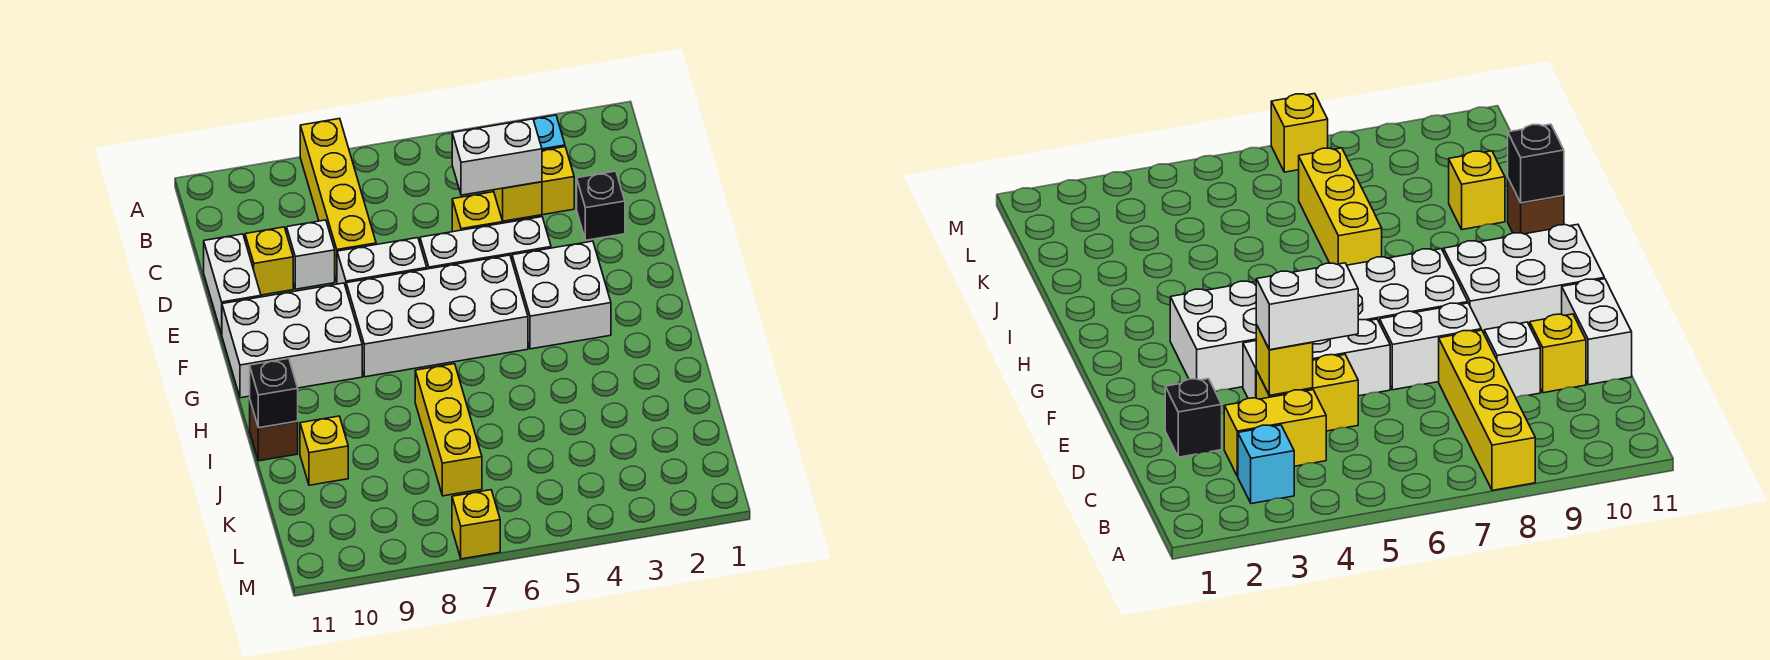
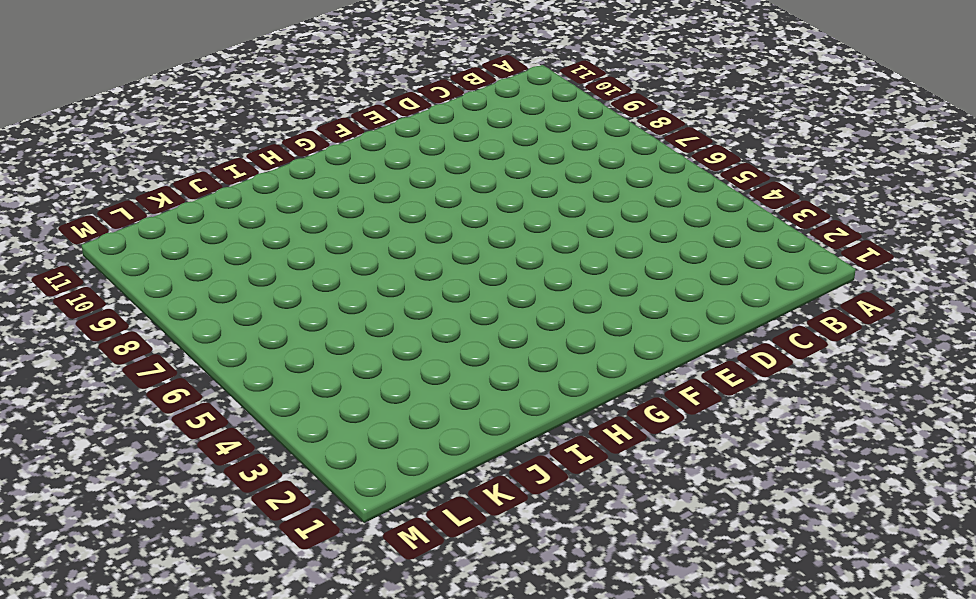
none -> yellow brick A8:D8 level 1
none -> cyan brick B3 level 1
none -> yellow brick C3:C4 level 1

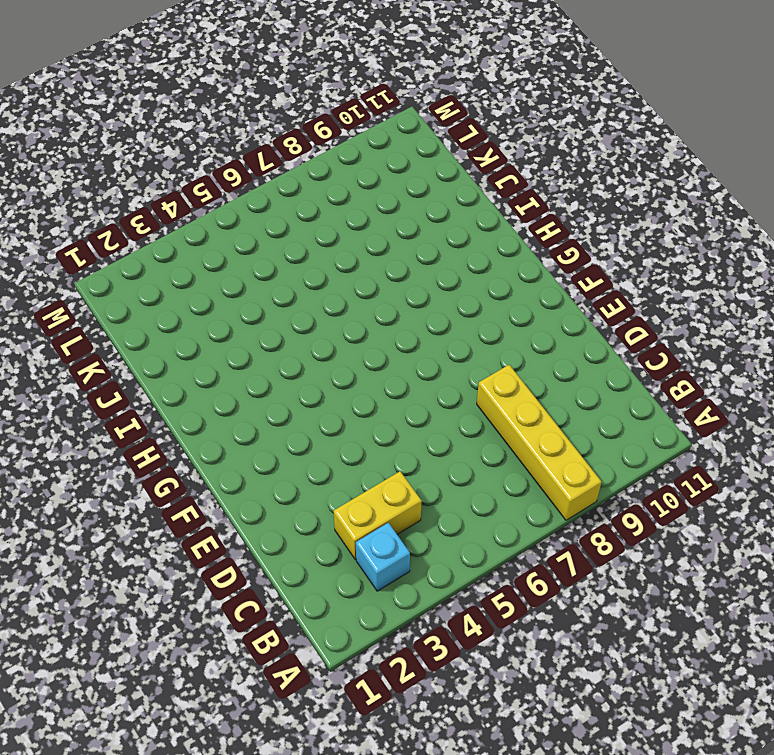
none -> black brick D2 level 1
none -> yellow brick D4:D5 level 1
none -> white brick D9 level 1

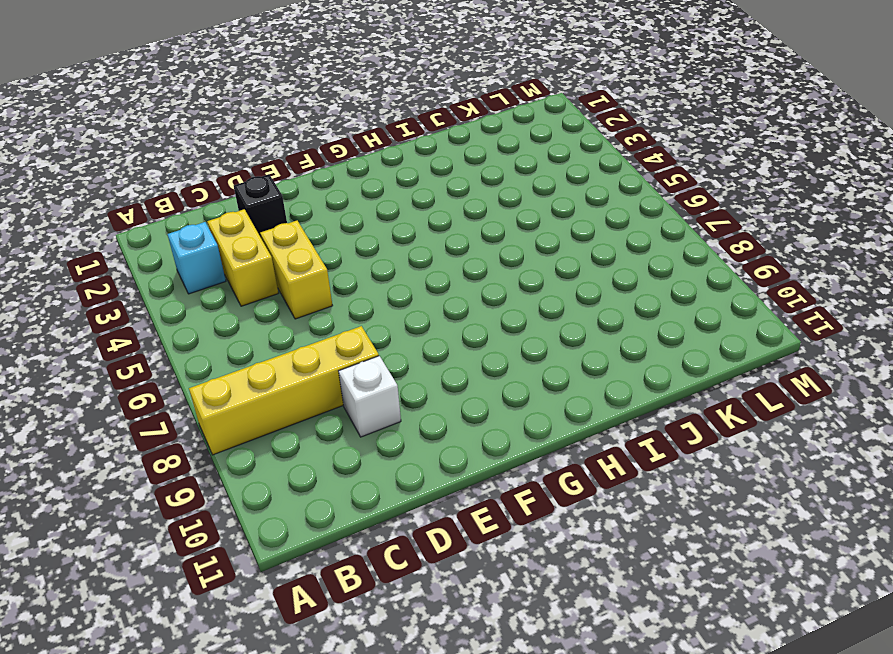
none -> yellow brick D10 level 1
none -> white brick D11:E11 level 1
none -> white brick E4:E6 level 1

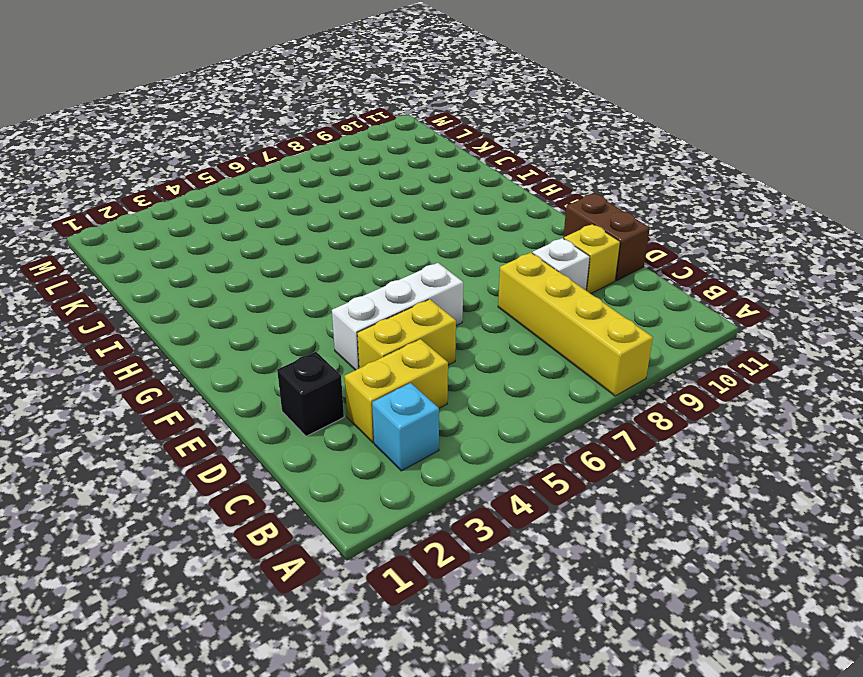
brown brick D11:E11 level 1 -> white brick D11:E11 level 1
none -> white brick E7:E8 level 1
none -> white brick F3:G4 level 1
none -> white brick F5:G8 level 1

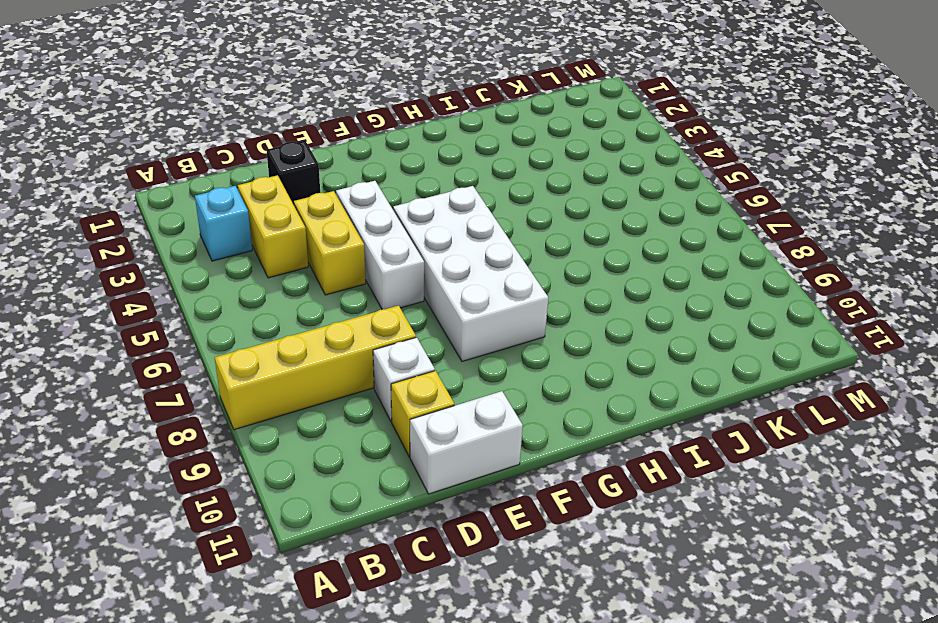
none -> white brick E7:E8 level 1
none -> white brick F3:G4 level 1
none -> white brick F9:G11 level 1

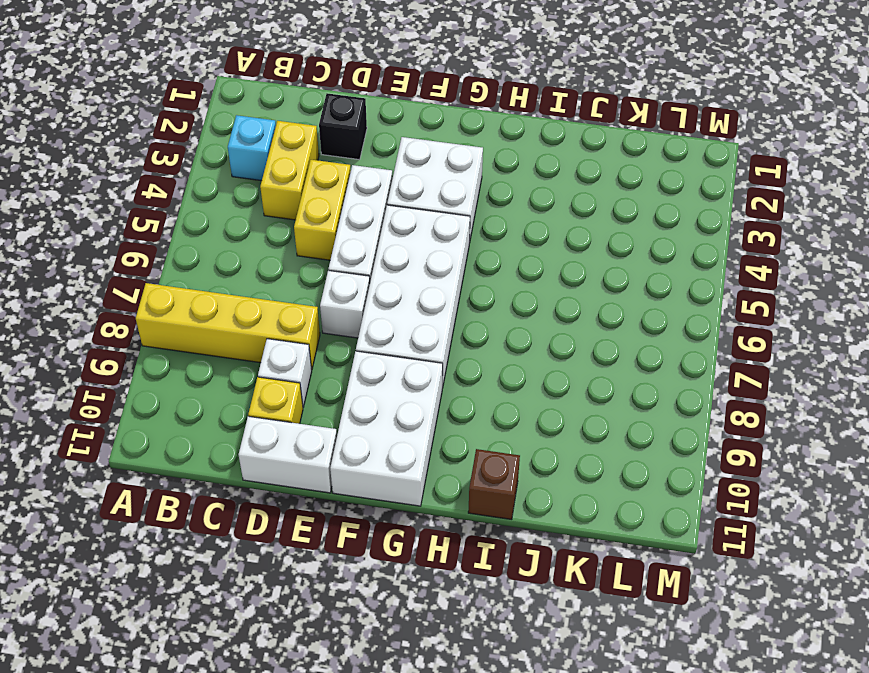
white brick E7 level 1 -> white brick E7:E8 level 1
none -> yellow brick I7:K7 level 1
none -> yellow brick J10 level 1
none -> yellow brick M7 level 1

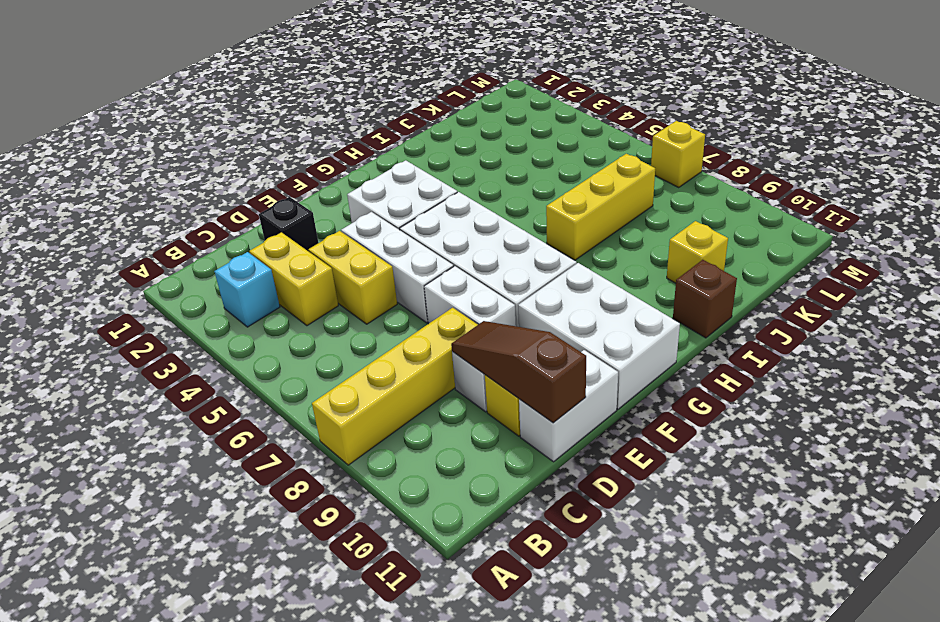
brown slope D9:D11 level 2 top 11 -> none
none -> yellow brick D4 level 2
none -> black brick I11 level 2
none -> white brick D4:D5 level 3

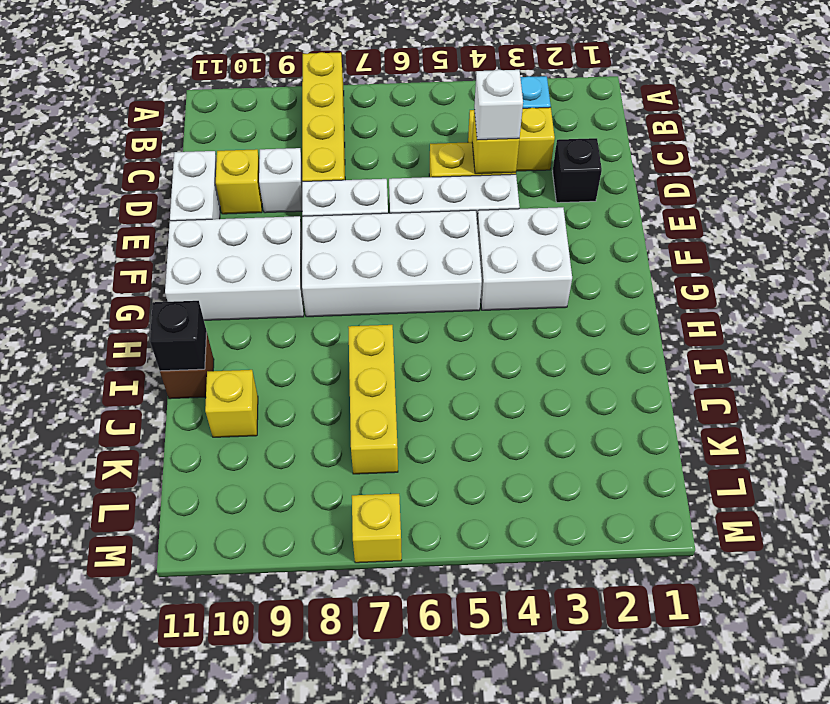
white brick D4 level 3 -> white brick D4:D5 level 3

